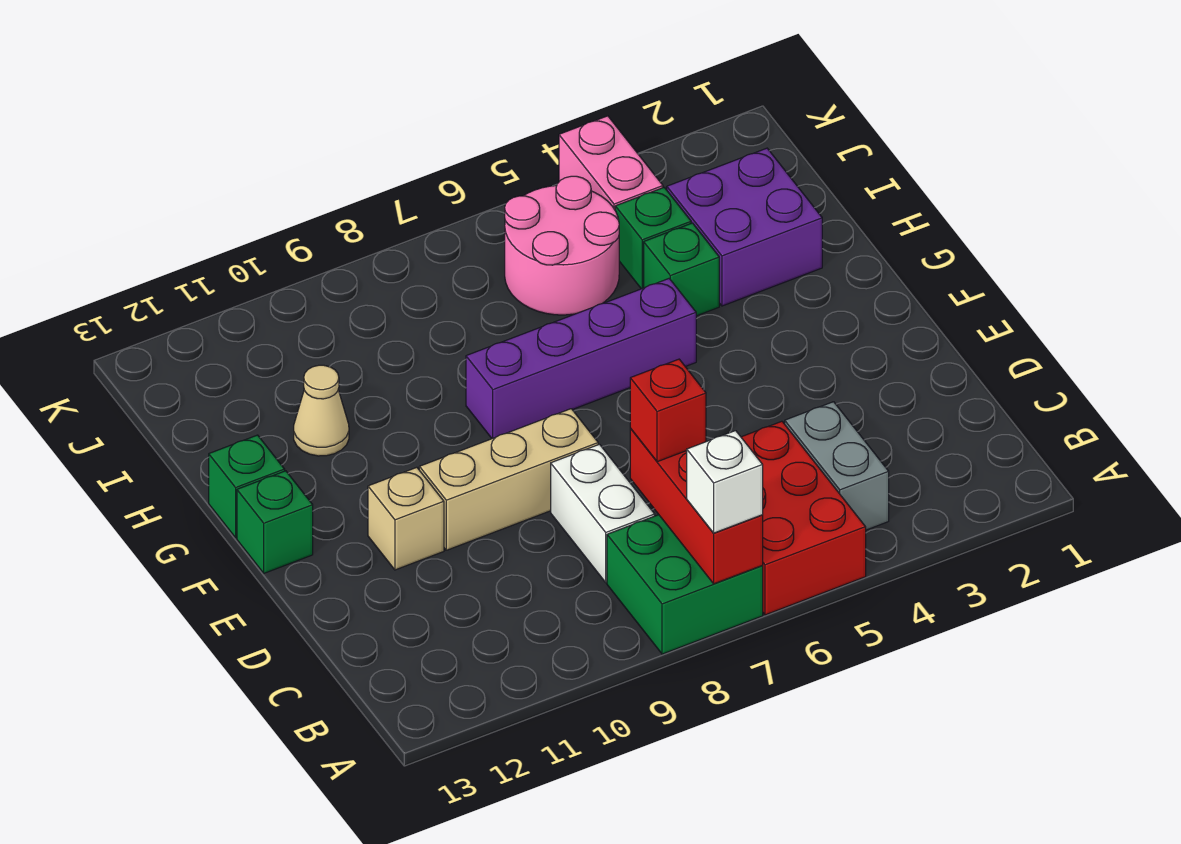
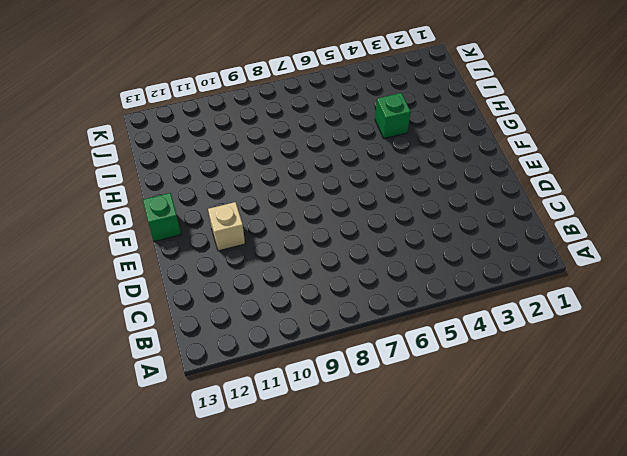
none -> red brick A5:C6 level 1
none -> green brick A7:B8 level 1
none -> grey brick B4:C4 level 1

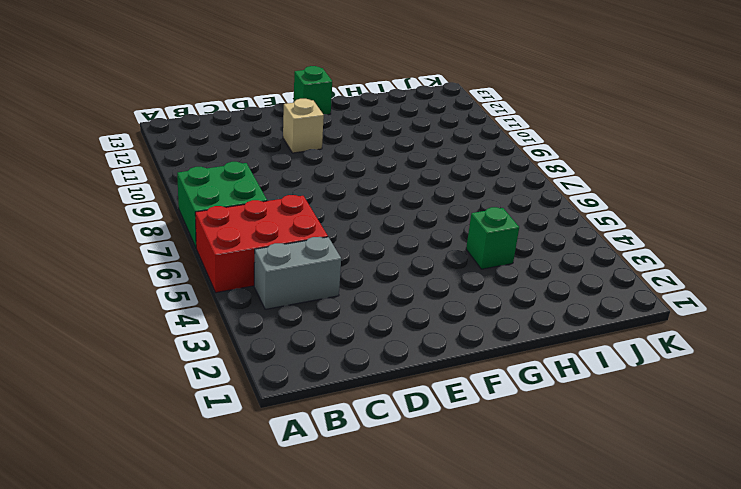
none -> white brick C8:D8 level 1
none -> tan brick E8:E10 level 1
none -> purple brick G5:G8 level 1

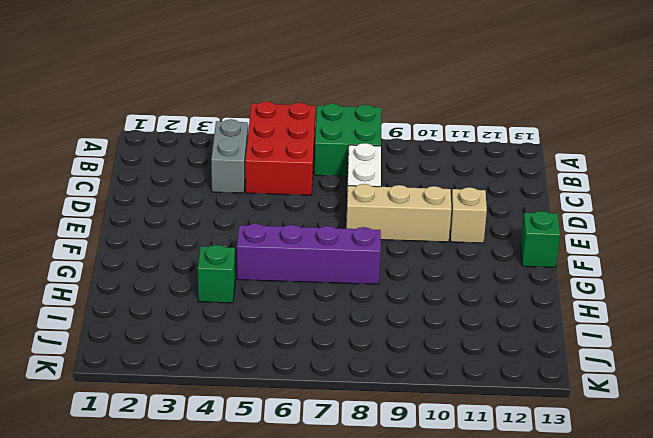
none -> green brick G13 level 1
none -> purple brick H2:I3 level 1
none -> tan cone H11 level 1

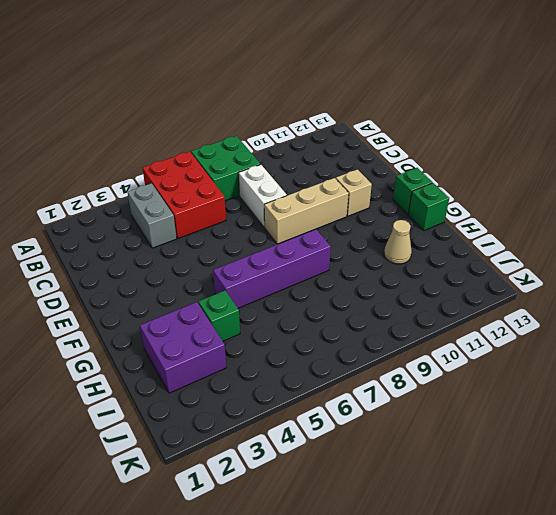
none -> green brick I4 level 1
none -> pink round brick I5:J6 level 1
none -> pink brick J4:K4 level 1

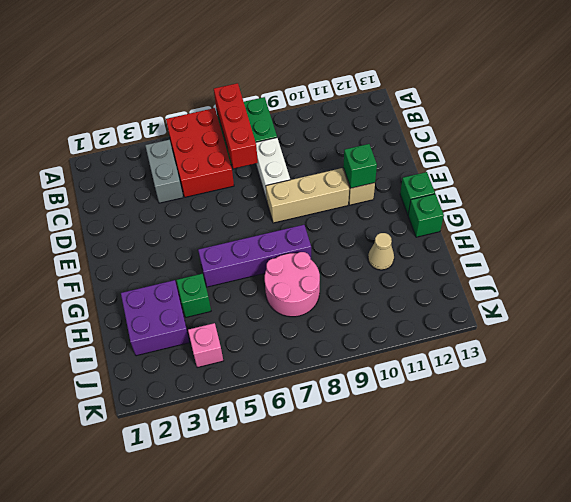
green brick E11 level 2 -> green brick I4 level 1
pink round brick H7:I8 level 1 -> pink round brick I5:J6 level 1
pink brick J4 level 1 -> pink brick J4:K4 level 1
none -> white brick A7 level 3
none -> red brick C7 level 3

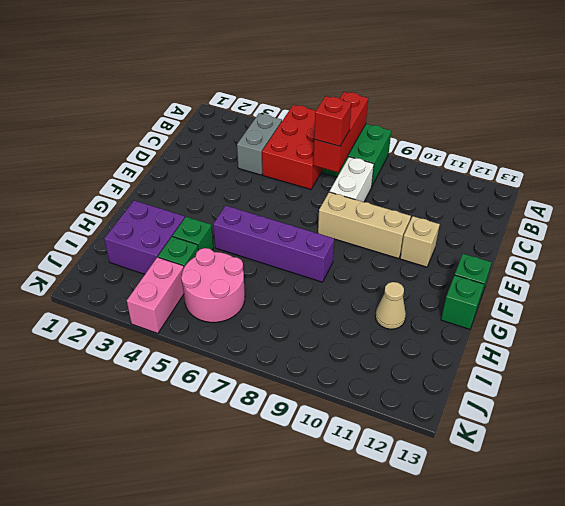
none -> white brick A7 level 3

